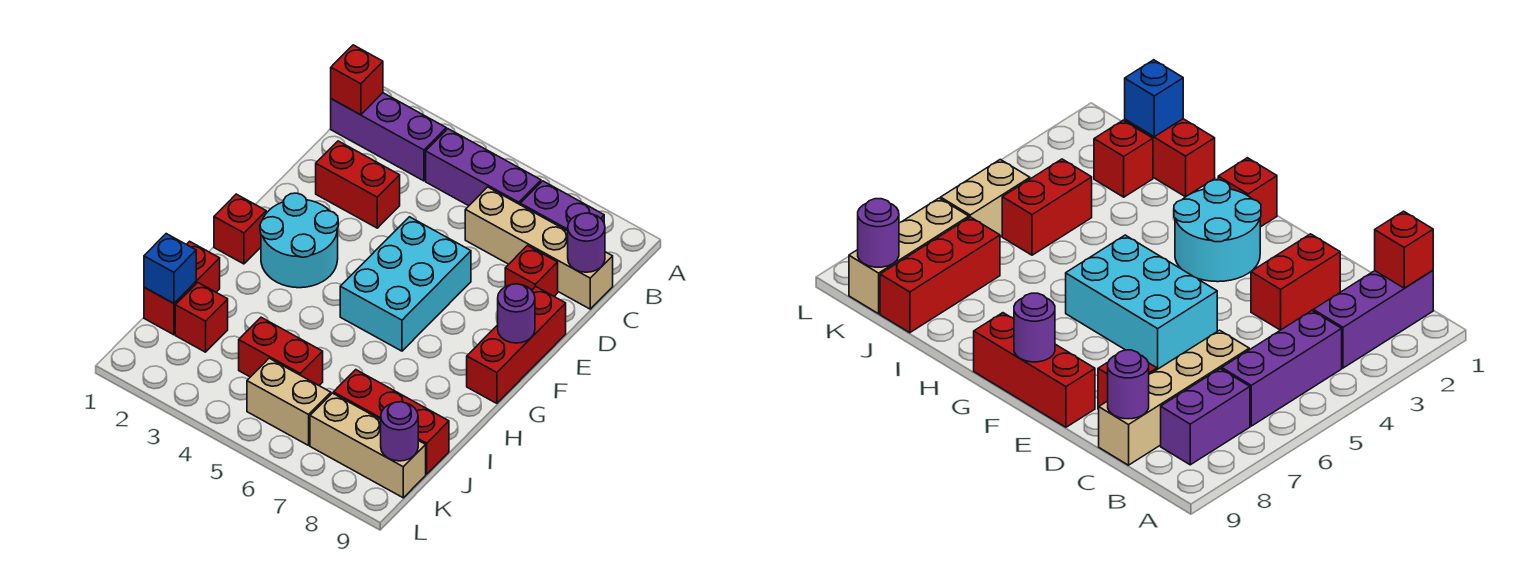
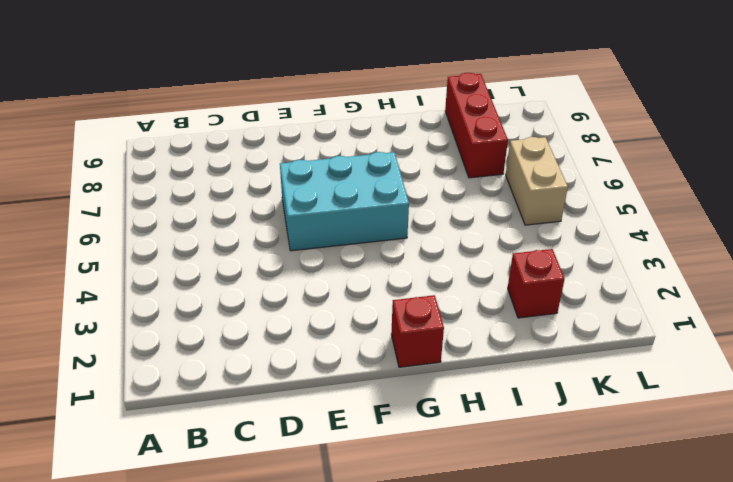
none -> purple brick B1:B3 level 1
none -> purple brick B4:B6 level 1
none -> purple brick B7:B8 level 1

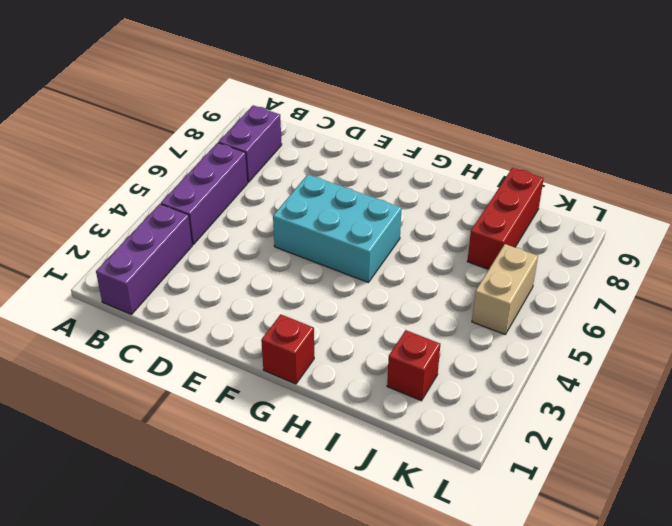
none -> tan brick C6:C9 level 1
none -> red brick D2:D3 level 1
none -> red brick D8 level 1

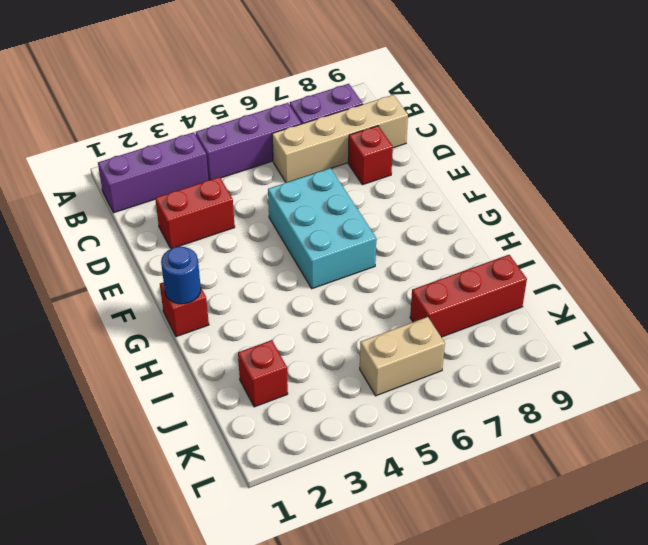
blue round brick G1 level 2 -> none
none -> red brick E9:G9 level 1
none -> cyan round brick F2:G3 level 1
none -> red brick I1:J1 level 1

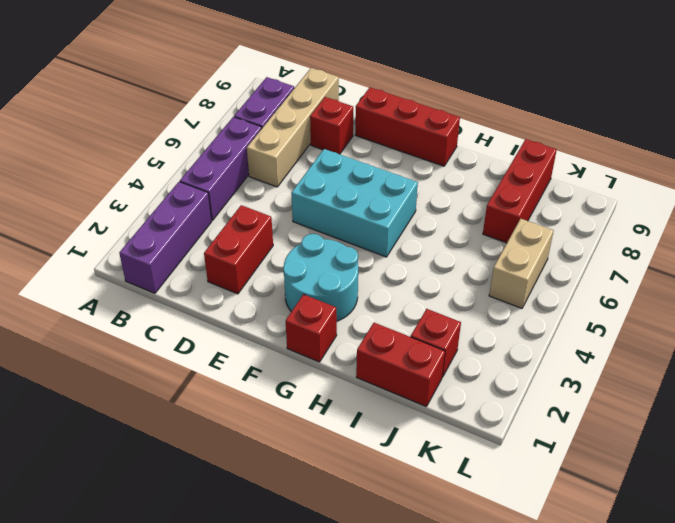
none -> red brick J4:J5 level 1
none -> tan brick K7:K9 level 1
none -> red brick B1 level 2

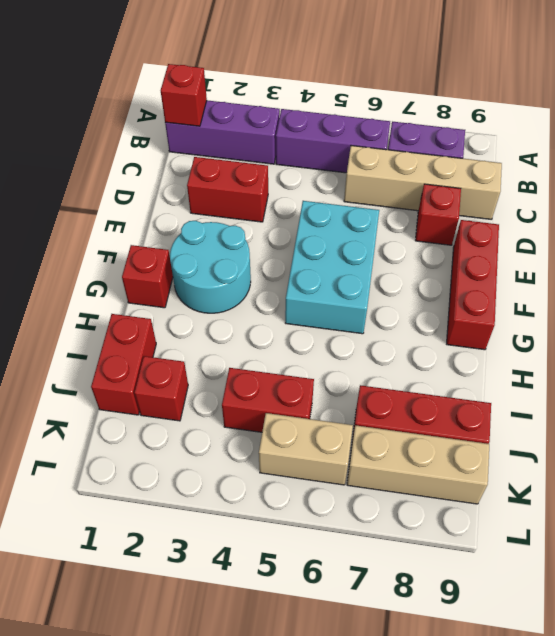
none -> purple round brick C9 level 2
none -> purple round brick F9 level 2
none -> blue brick J1 level 2

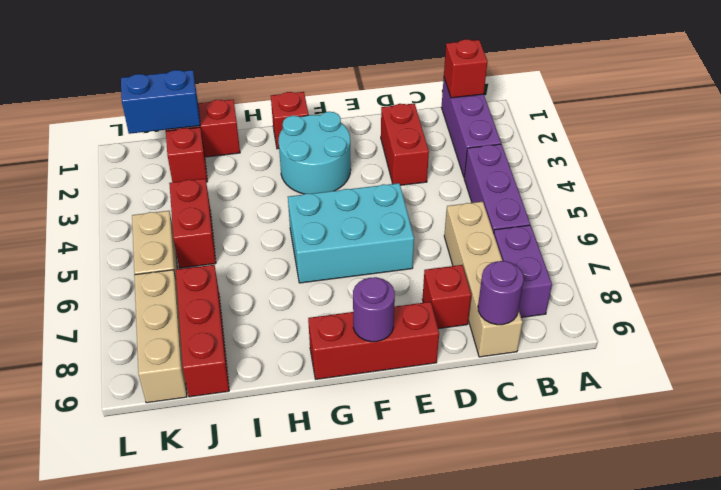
blue brick J1:K1 level 2 -> blue brick J1 level 2
none -> purple round brick K9 level 2

